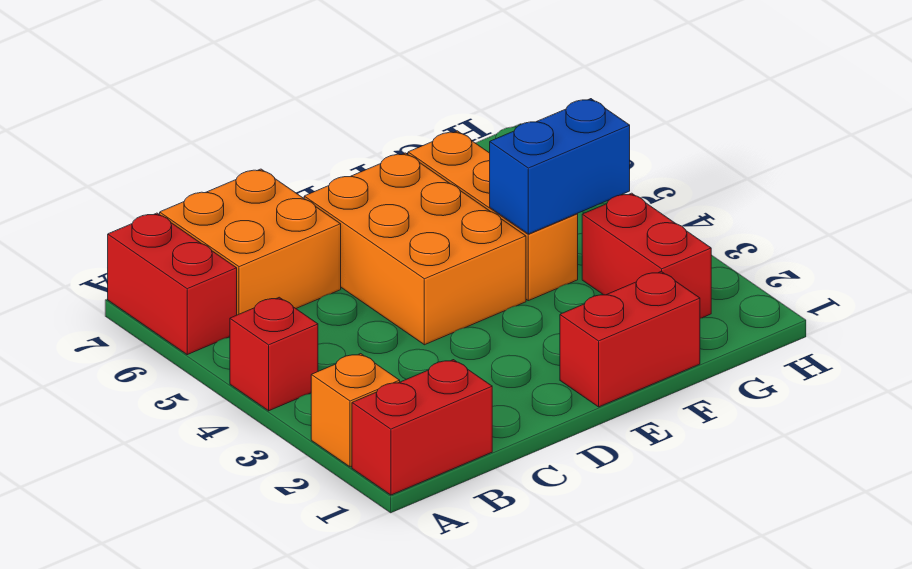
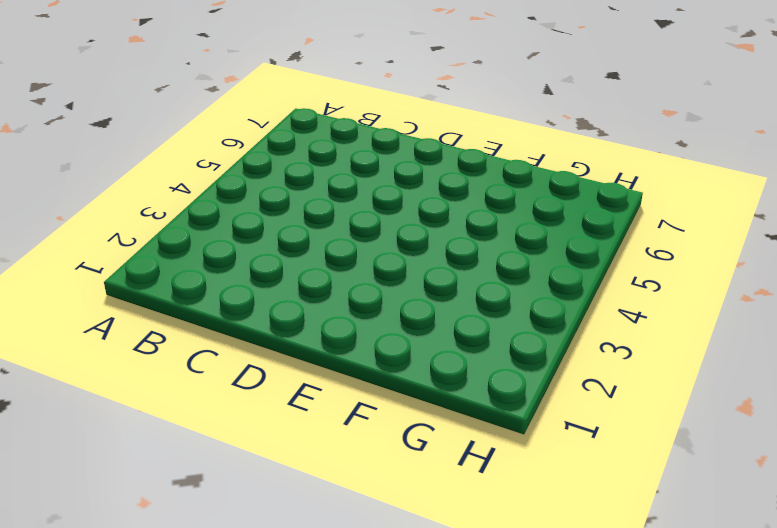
none -> red brick A1:B1 level 1
none -> orange brick A2 level 1

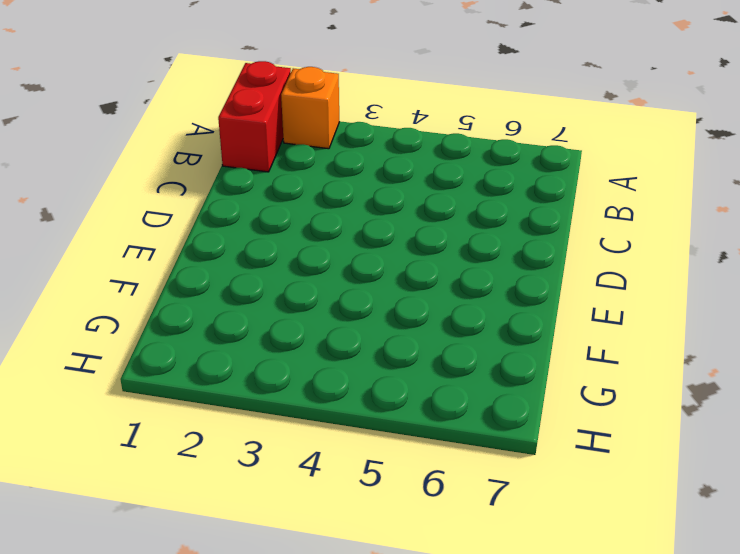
none -> red brick A4 level 1
none -> red brick A6:A7 level 1

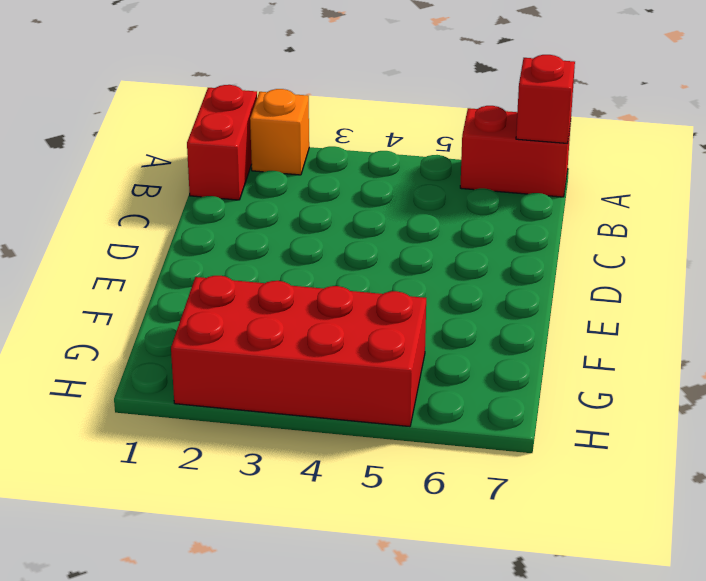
red brick A7 level 2 -> red brick A4 level 1
red brick G2:H5 level 1 -> red brick G2:G3 level 1
none -> orange brick B6:C7 level 1
none -> orange brick D4:E6 level 1

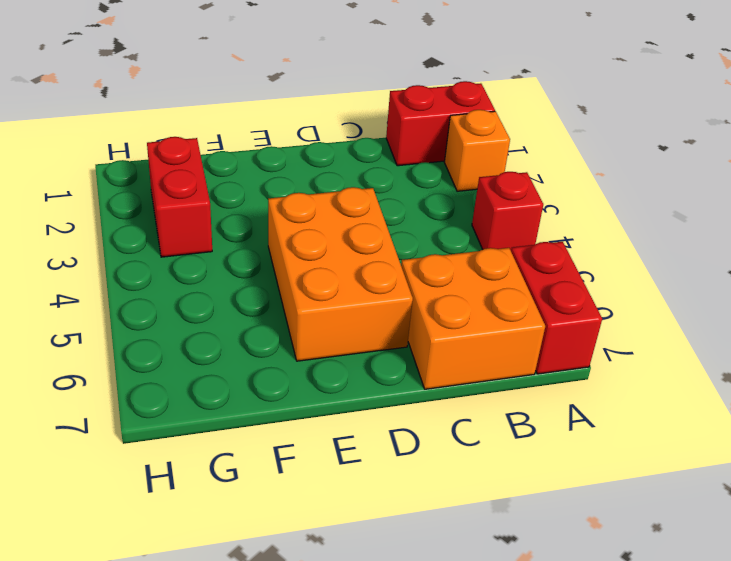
none -> red brick E1:F1 level 1
none -> orange brick F4:F6 level 1

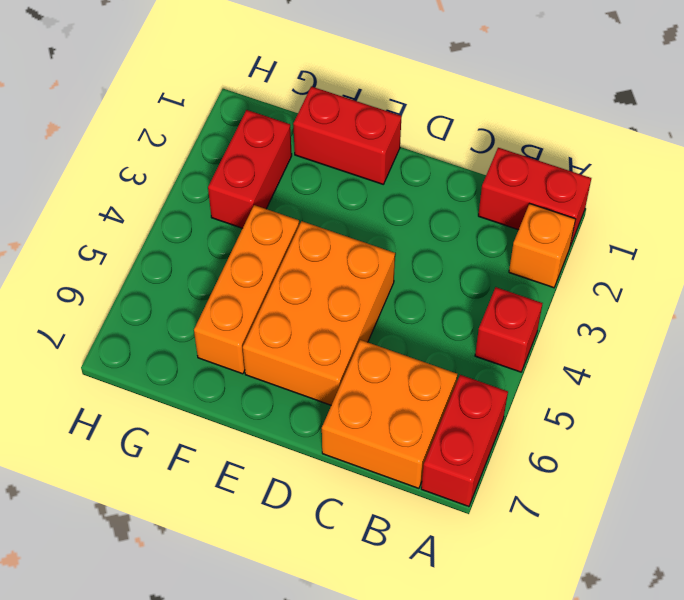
none -> blue brick F4:G4 level 2

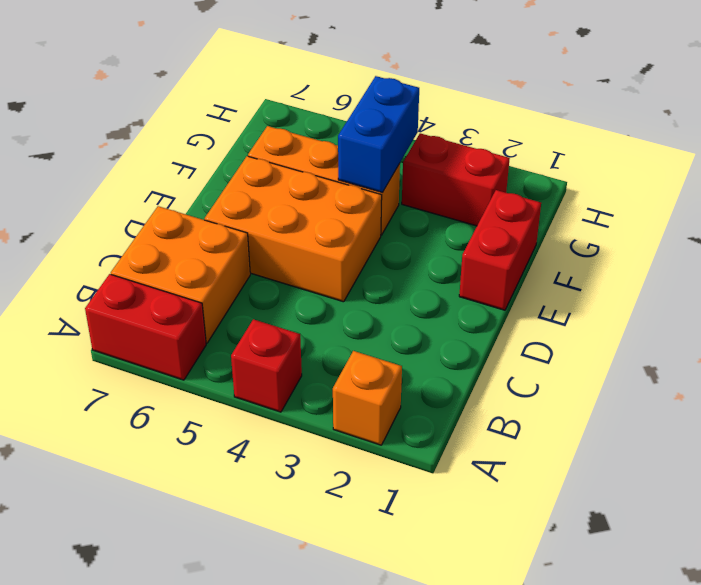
none -> red brick A1:B1 level 1

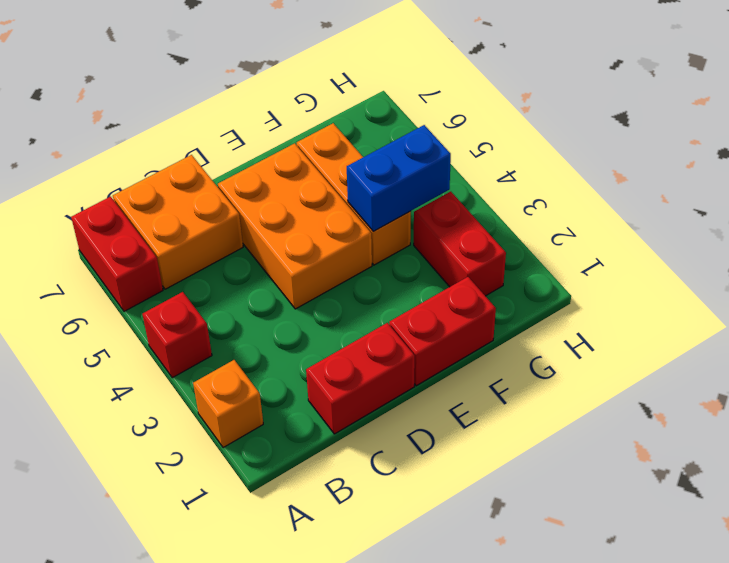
red brick C1:D1 level 1 -> red brick A1:B1 level 1

